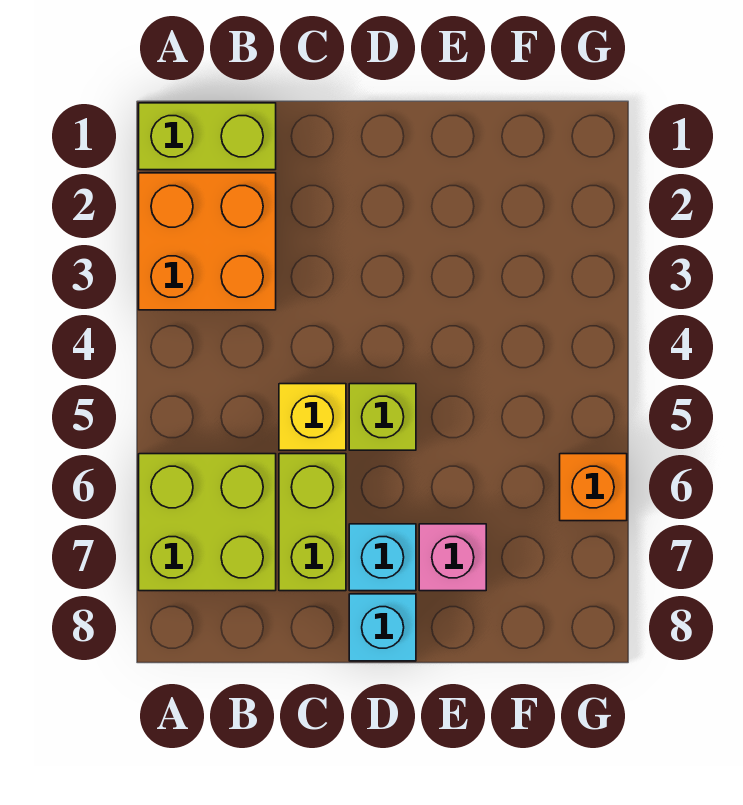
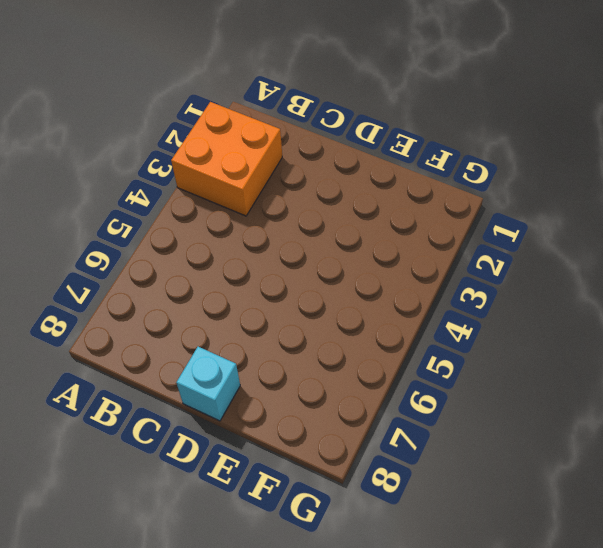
none -> lime brick A1:B1 level 1
none -> lime brick A6:B7 level 1

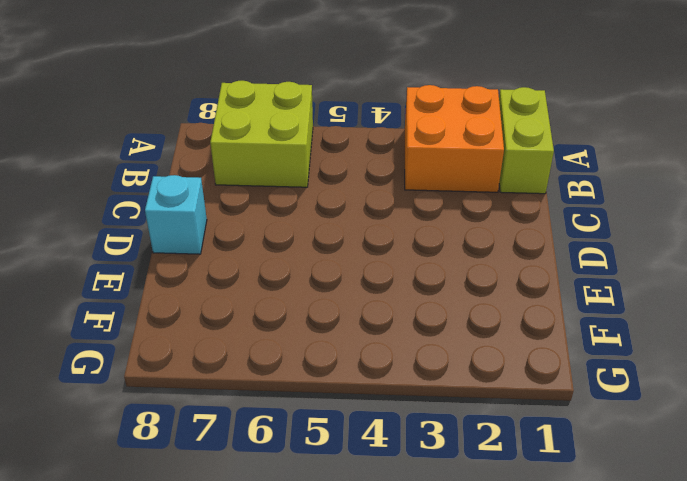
none -> yellow brick C5 level 1
none -> lime brick C6:C7 level 1

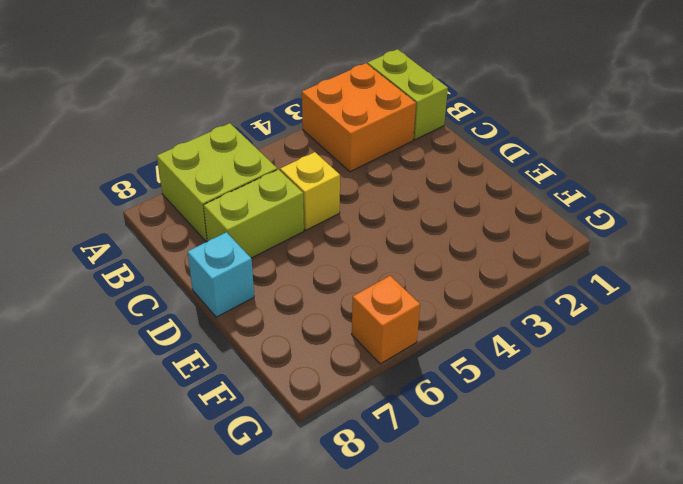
none -> lime brick D5 level 1
none -> cyan brick D7 level 1

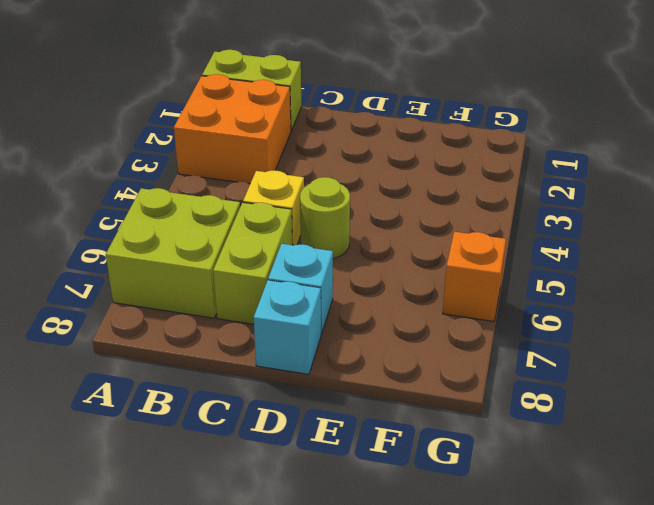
lime round brick D5 level 1 -> lime brick D5 level 1
none -> pink brick E7 level 1

